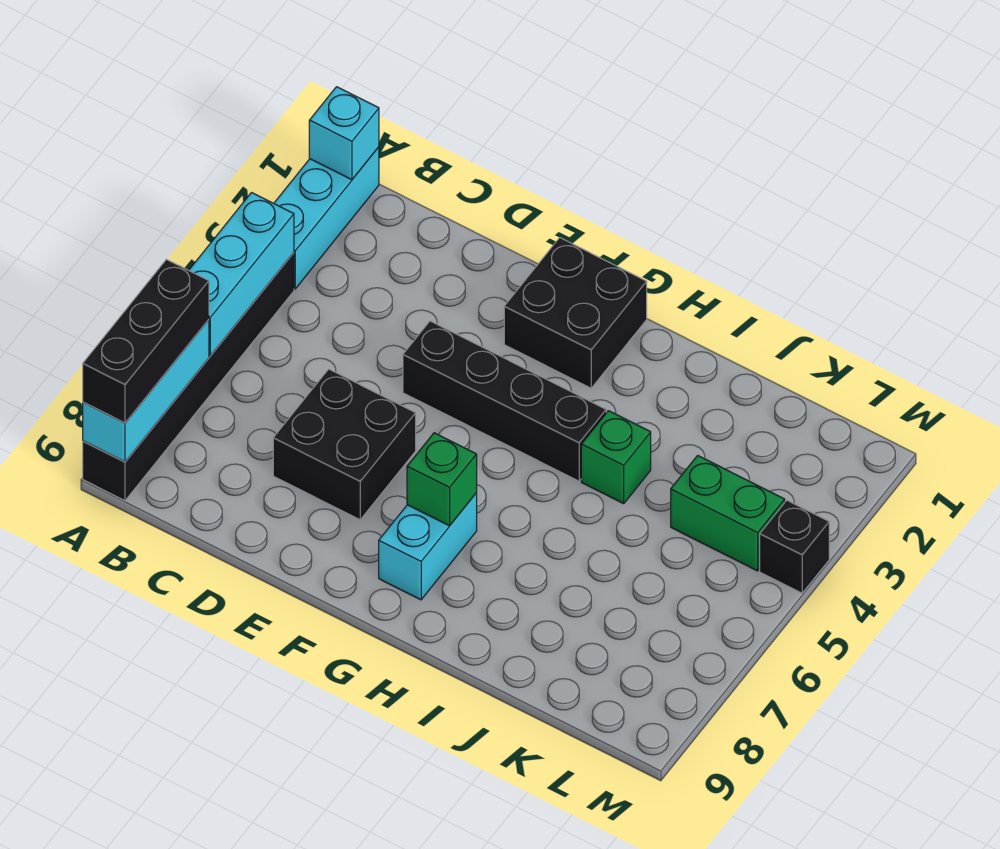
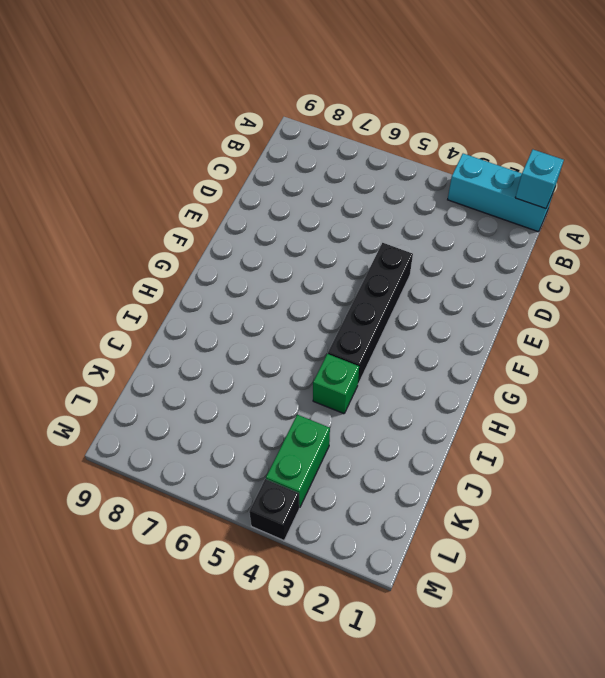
none -> black brick A4:A9 level 1
none -> black brick D6:E7 level 1
none -> black brick F1:G2 level 1

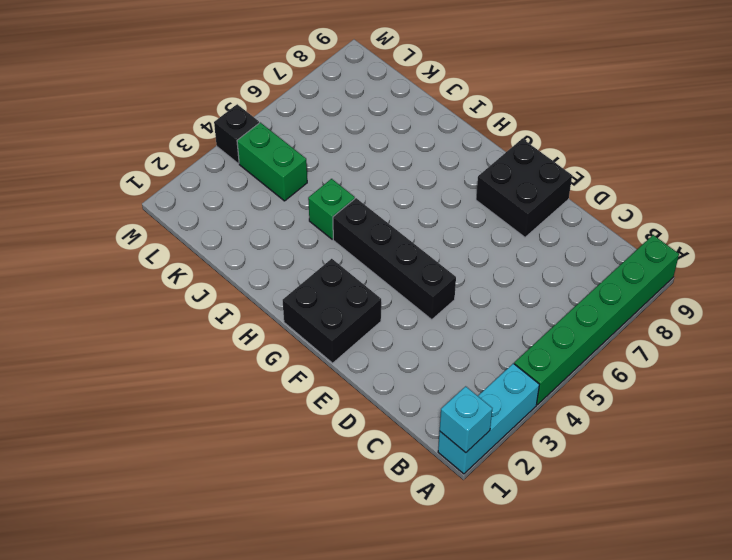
green brick A4:A9 level 1 -> black brick A4:A9 level 1
black brick E8:F9 level 1 -> black brick D6:E7 level 1
none -> cyan brick G7:G8 level 1
none -> cyan brick A4:A6 level 2
none -> cyan brick A7:A9 level 2

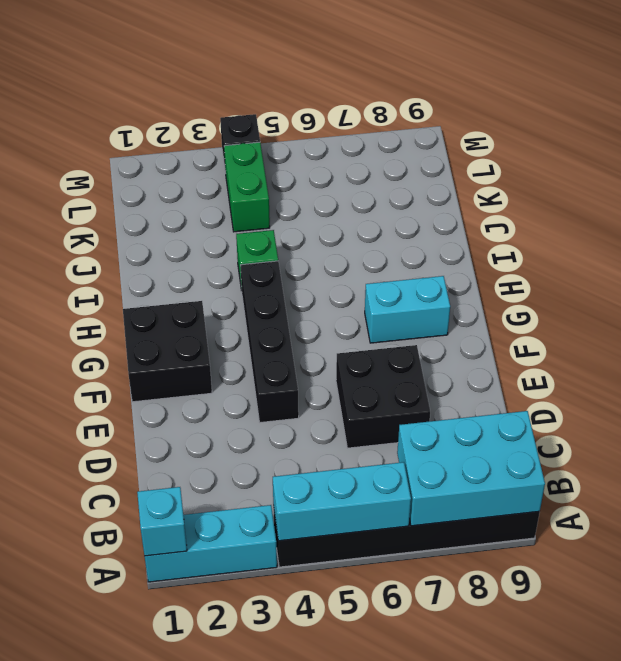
cyan brick A7:B9 level 2 -> cyan brick A7:A9 level 2
none -> green brick G7 level 2
none -> black brick A7:A9 level 3

